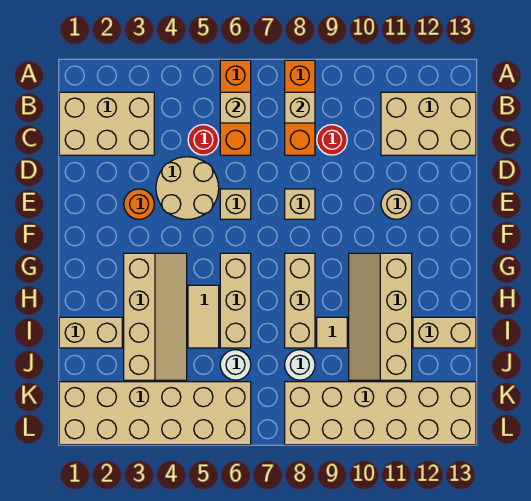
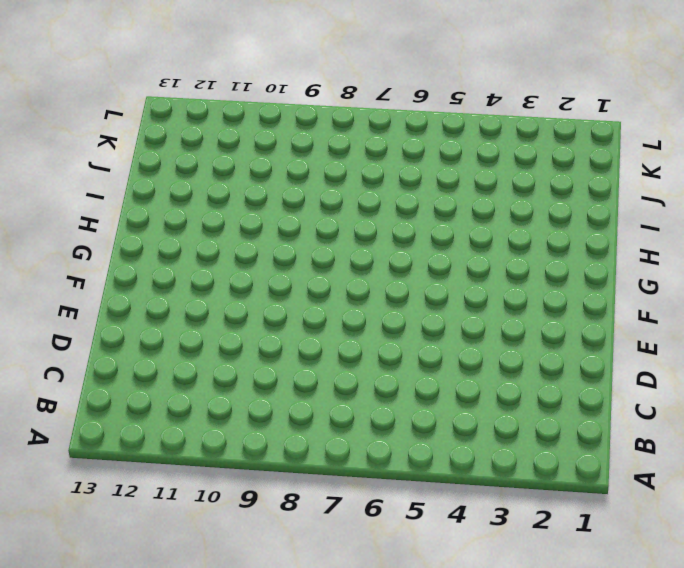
none -> orange brick A6:C6 level 1
none -> orange brick A8:C8 level 1
none -> tan brick B1:C3 level 1

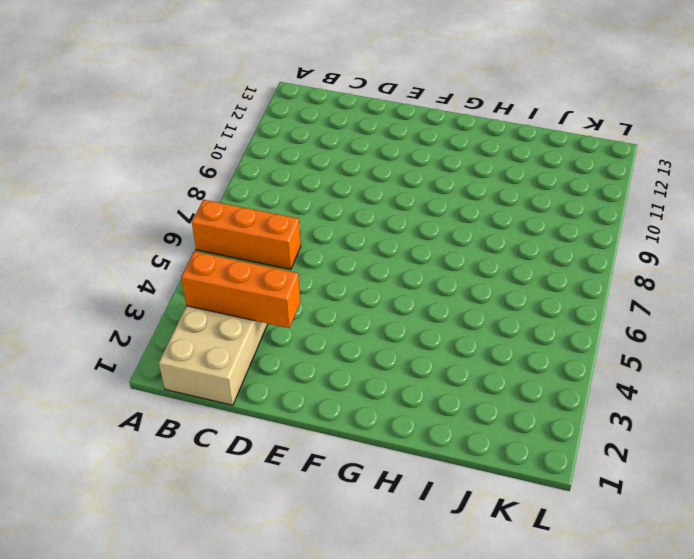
orange brick B3:D3 level 2 -> orange brick A8:C8 level 1
none -> tan brick B11:C13 level 1
none -> red round brick C5 level 1
none -> red round brick C9 level 1

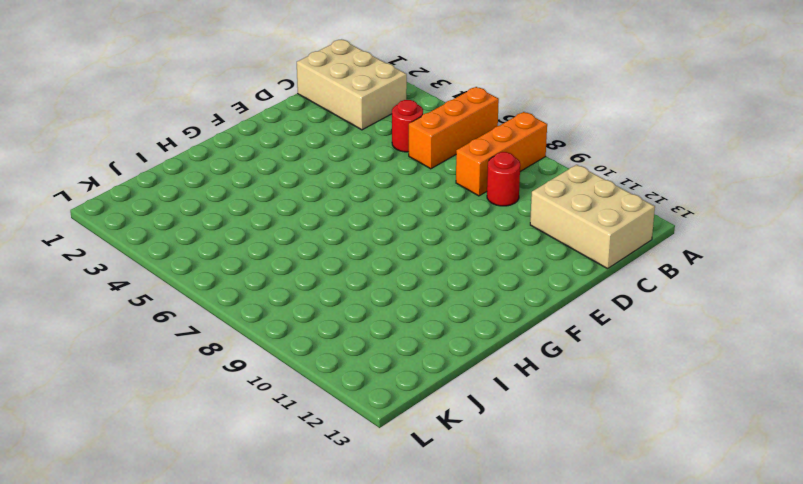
none -> tan round brick D4:E5 level 1
none -> orange round brick E3 level 1
none -> tan brick E6 level 1

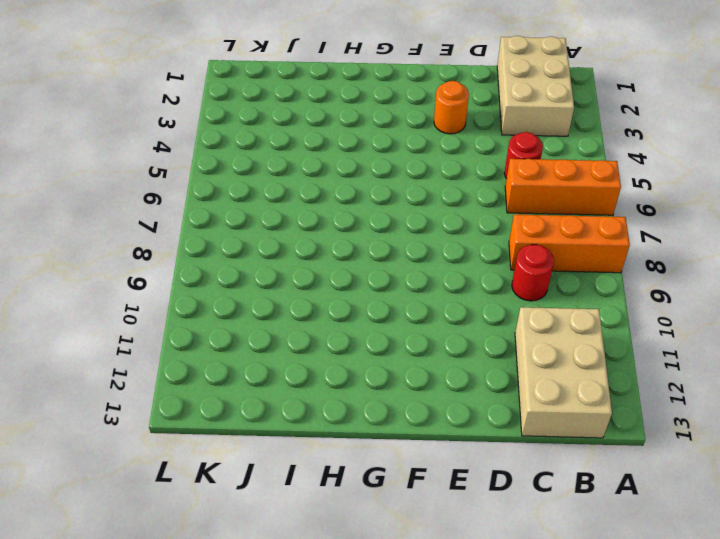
none -> tan round brick D4:E5 level 1
none -> tan brick E6 level 1
none -> tan brick E8 level 1

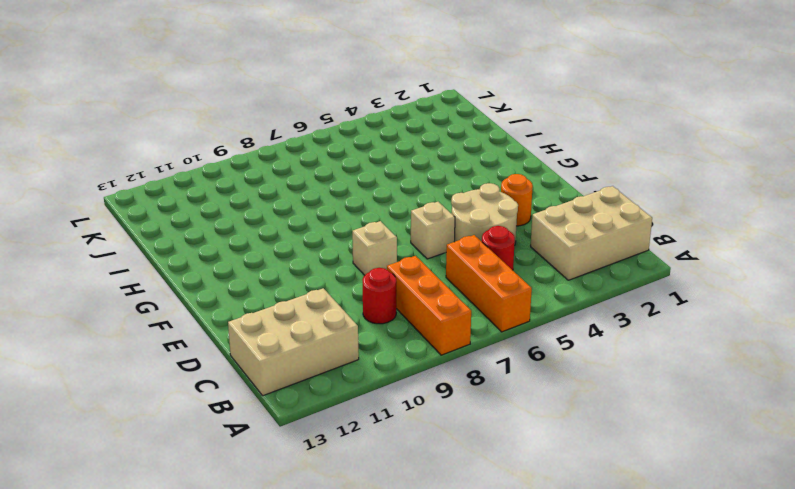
none -> tan round brick E11 level 1
none -> tan slope G3:J4 level 1 top 3
none -> tan brick G6:I6 level 1

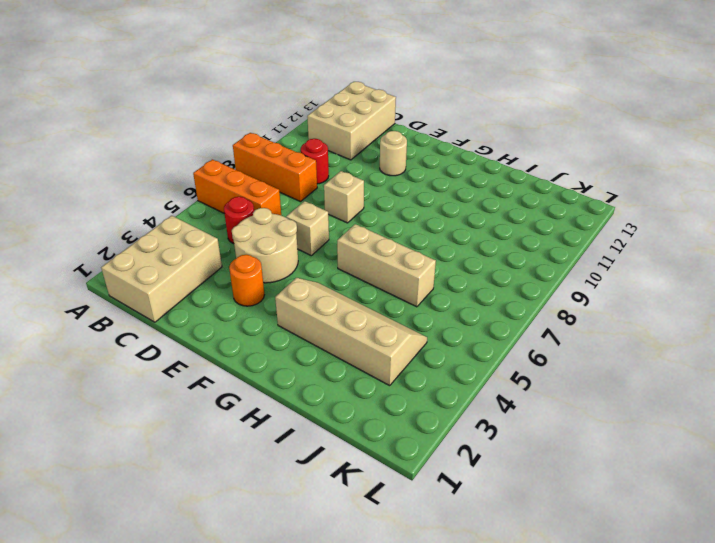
none -> tan brick G8:I8 level 1
none -> tan slope G10:J11 level 1 top 11
none -> tan tile H5:I5 level 1

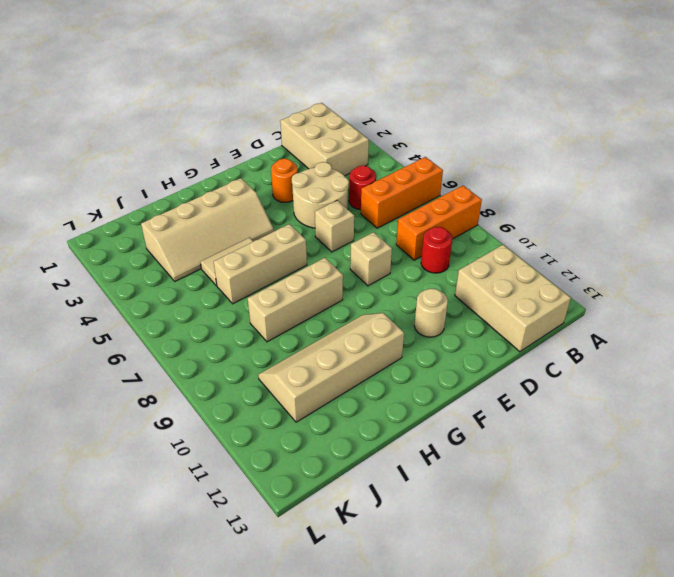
none -> tan brick I1:I2 level 1
none -> tan tile I9 level 1
none -> tan brick I12:I13 level 1

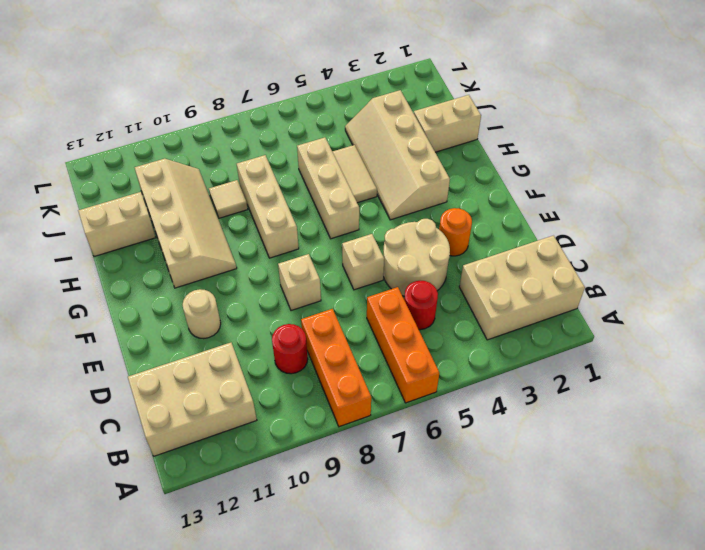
none -> white round brick J6 level 1
none -> white round brick J8 level 1
none -> tan brick K1:L6 level 1

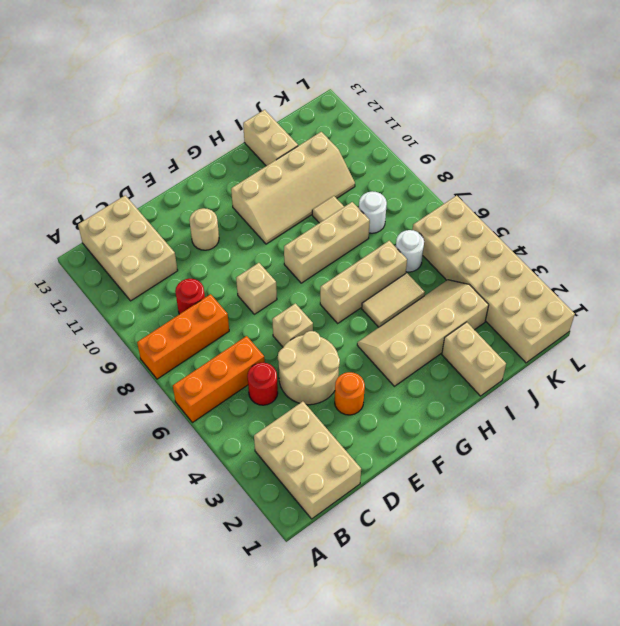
none -> tan brick K8:L13 level 1
none -> tan brick B6 level 2
none -> tan brick B8 level 2

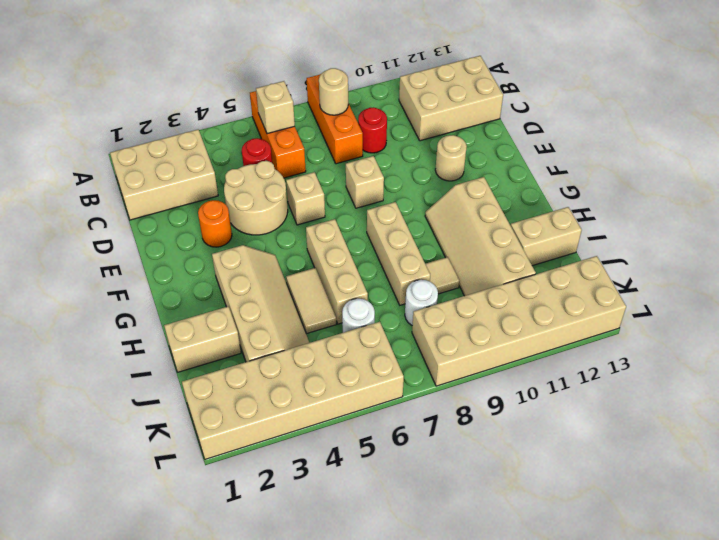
tan round brick B8 level 2 -> tan brick B8 level 2

